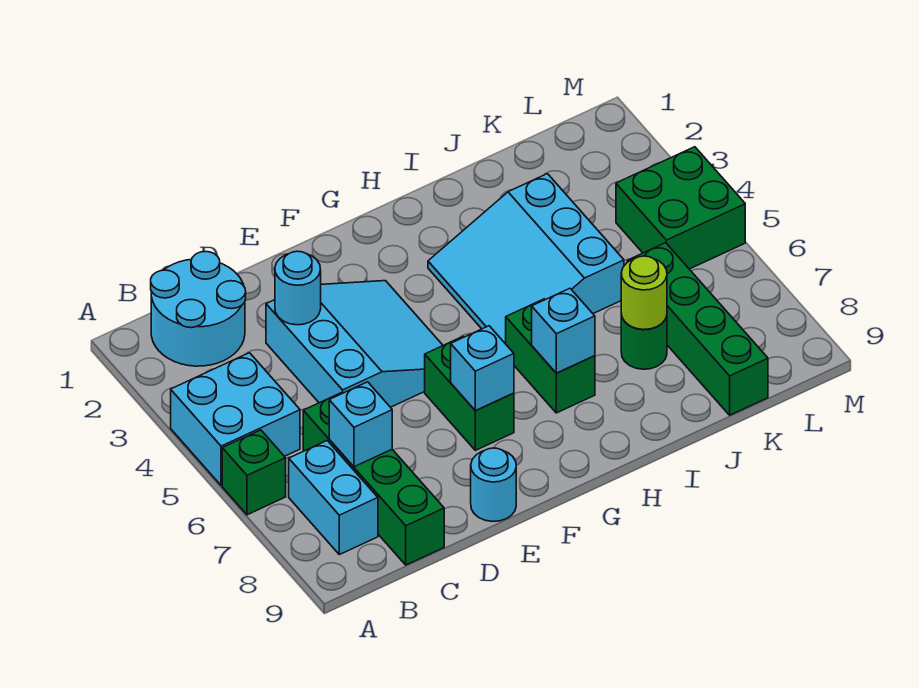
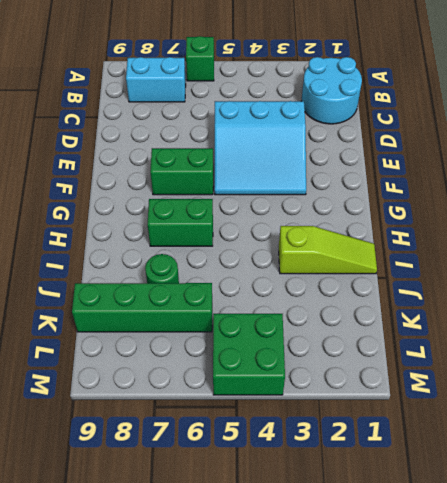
lime slope I1:I3 level 1 top 3 -> cyan slope H3:J5 level 1 top J
none -> cyan brick A4:B5 level 1
none -> green brick C6:C9 level 1
none -> cyan round brick E9 level 1

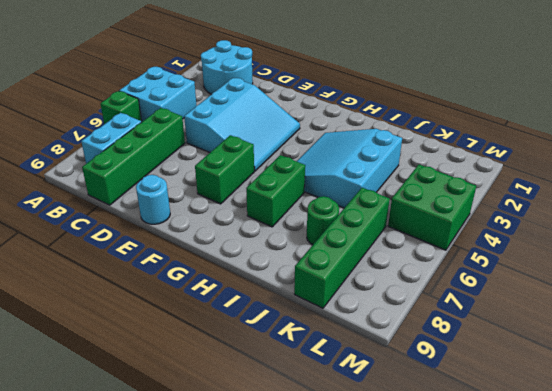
none -> cyan brick C7 level 2
none -> cyan round brick D3 level 2
none -> cyan brick F7 level 2

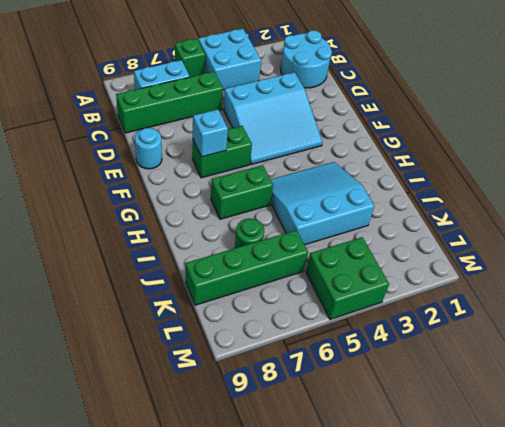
none -> cyan brick C7 level 2
none -> cyan round brick D3 level 2
none -> cyan brick H7 level 2

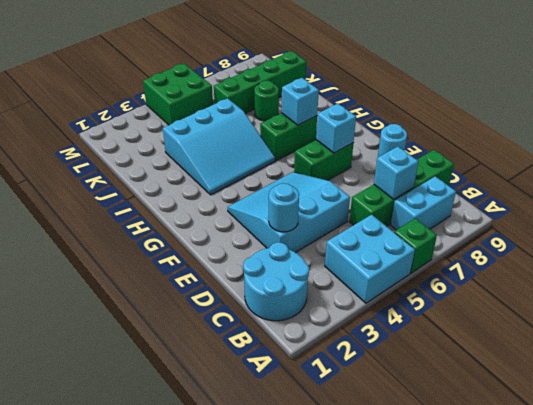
none -> lime round brick J7 level 2

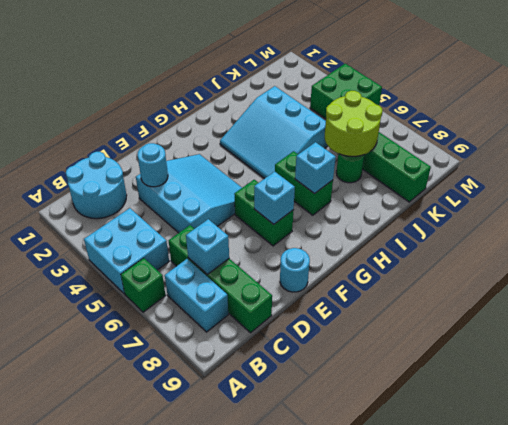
lime round brick J6:K7 level 2 -> lime round brick J7 level 2

